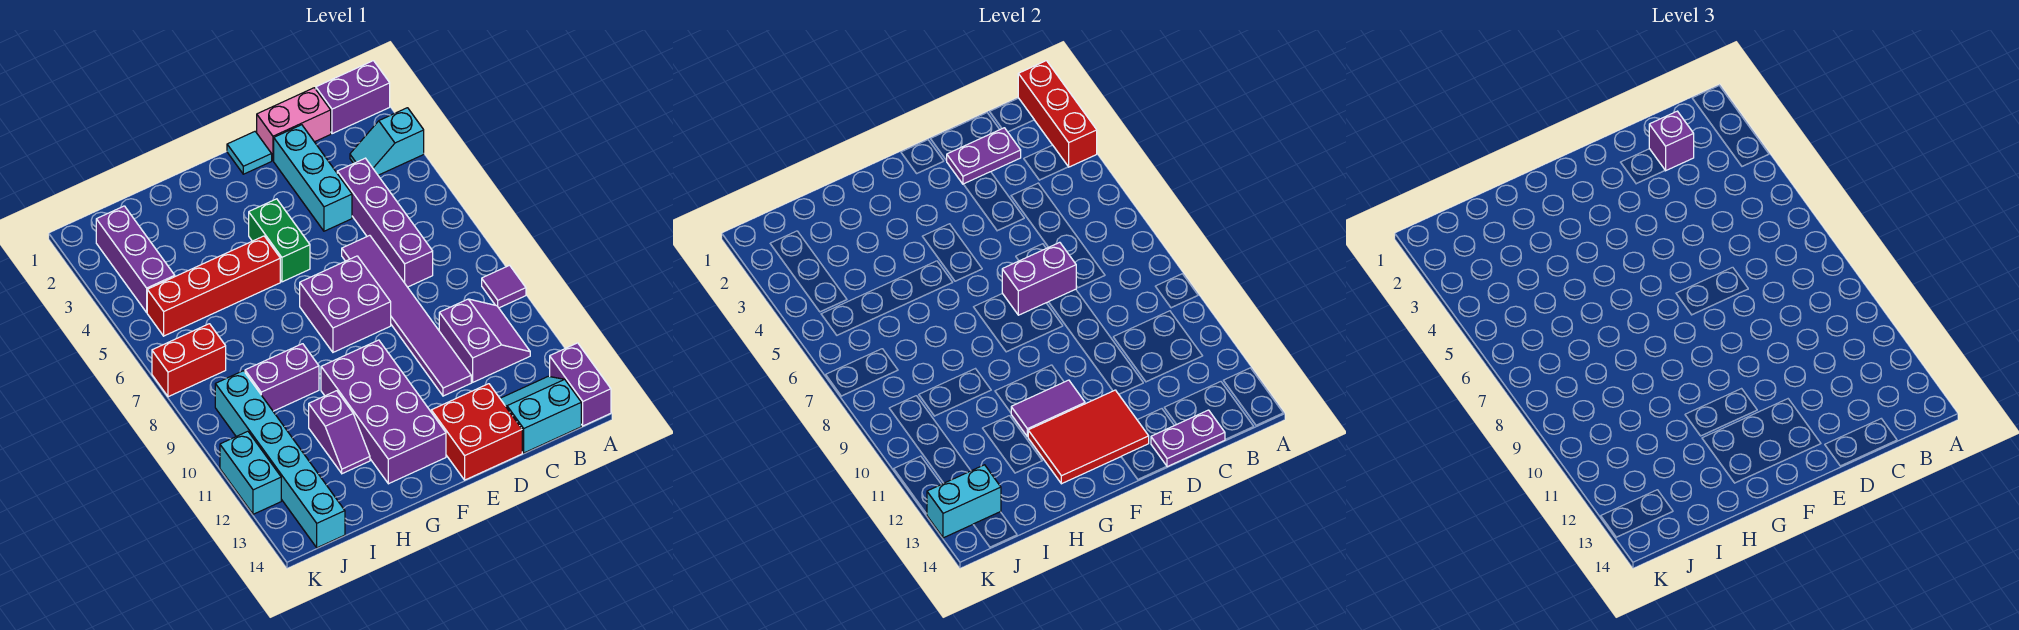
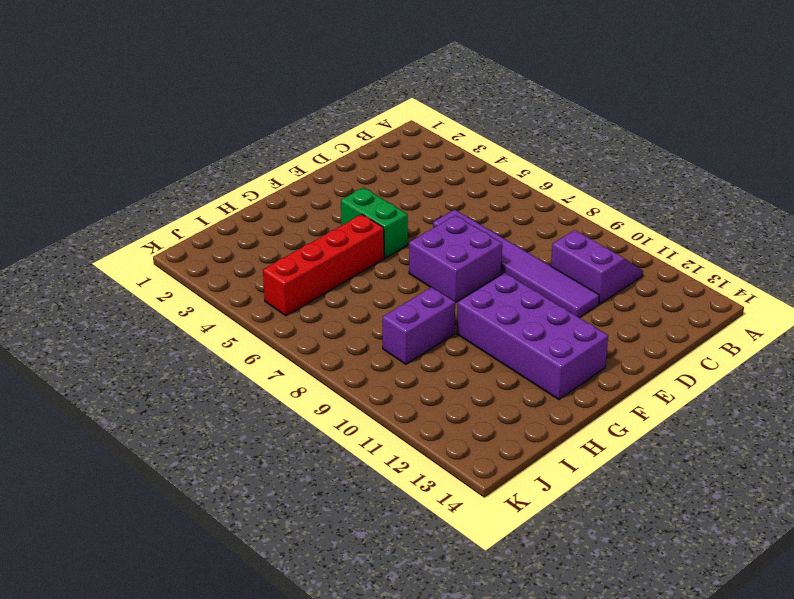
none -> purple brick A1:B1 level 1
none -> cyan slope A3:B3 level 1 top A
none -> purple tile A9 level 1
none -> purple brick A13:A14 level 1

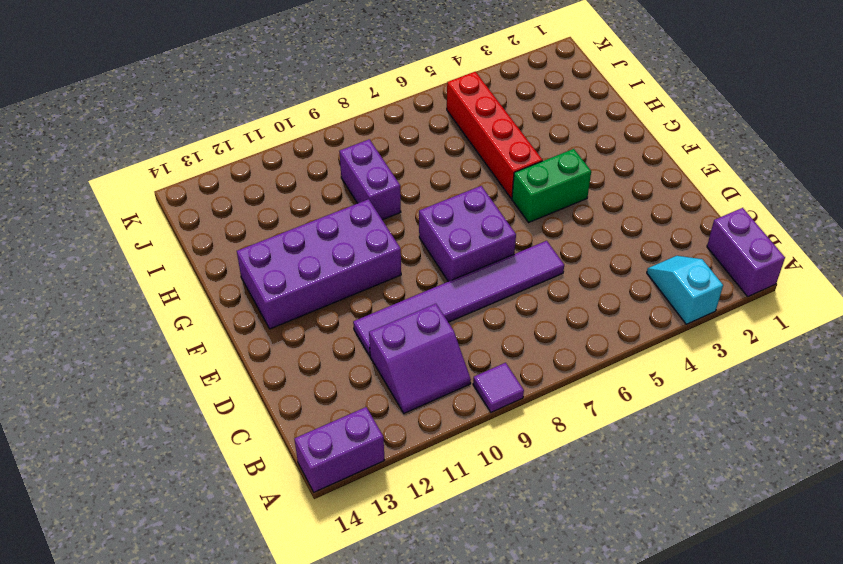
none -> cyan slope B13:C14 level 1 top 14
none -> pink brick C1:D1 level 1
none -> purple brick C4:C7 level 1
none -> cyan brick D2:D4 level 1

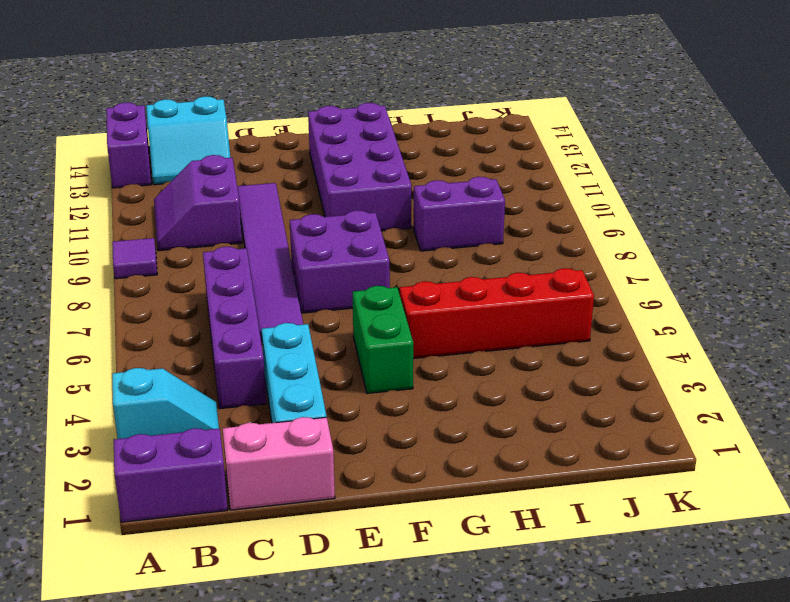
none -> red brick D13:E14 level 1
none -> cyan tile E1 level 1
none -> purple slope H11:H12 level 1 top 11
none -> purple brick J2:J4 level 1

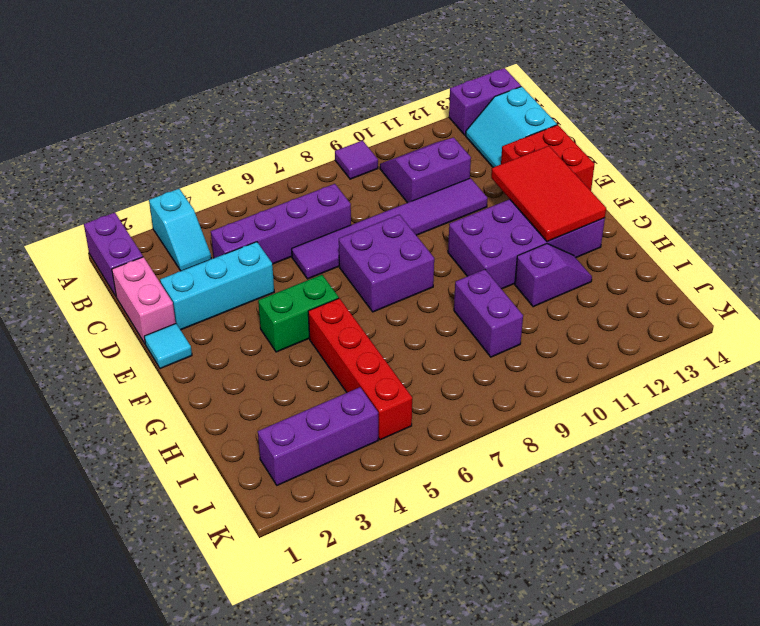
none -> red brick J7:K7 level 1
none -> cyan brick J9:J14 level 1
none -> cyan brick K11:K12 level 1
none -> red brick A1:A3 level 2

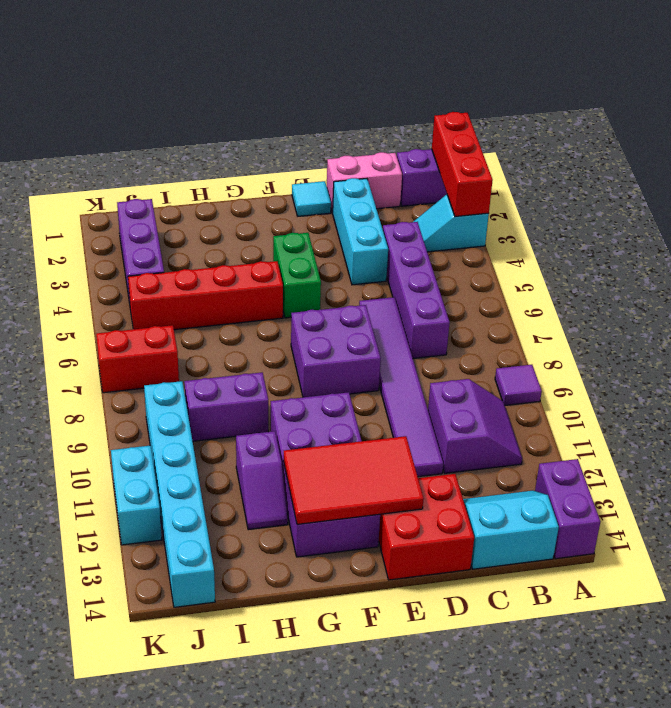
none -> purple plate C2:D2 level 2
none -> purple plate C14:D14 level 2
none -> purple brick D7:E7 level 2
none -> purple tile F11:G11 level 2

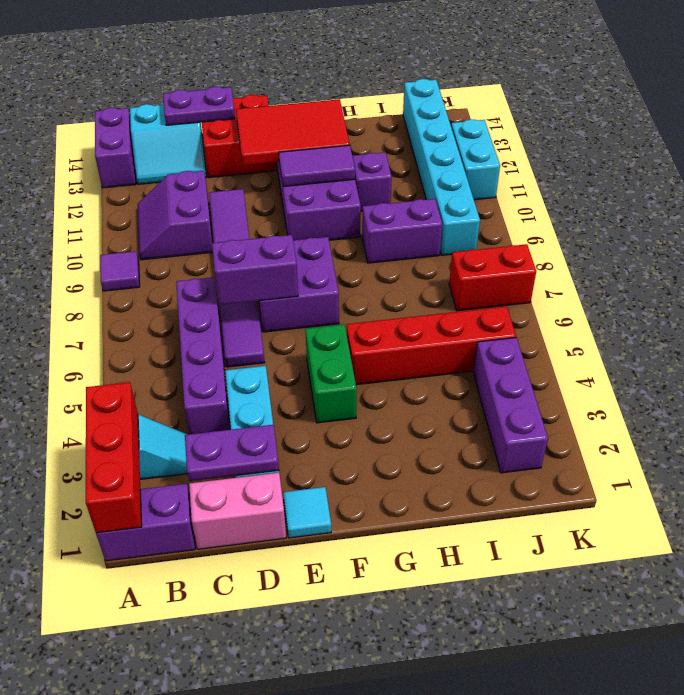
none -> cyan brick J13:K13 level 2
none -> purple brick C2 level 3

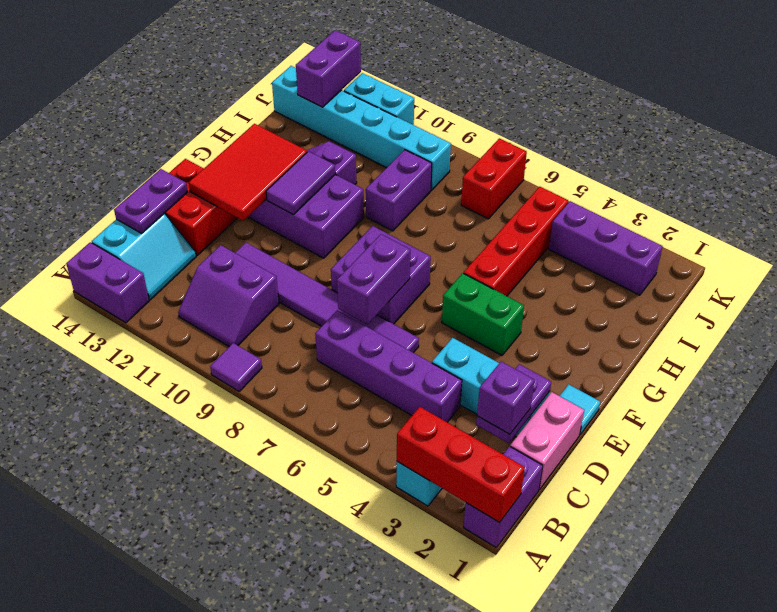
purple brick J13:K13 level 2 -> cyan brick J13:K13 level 2

